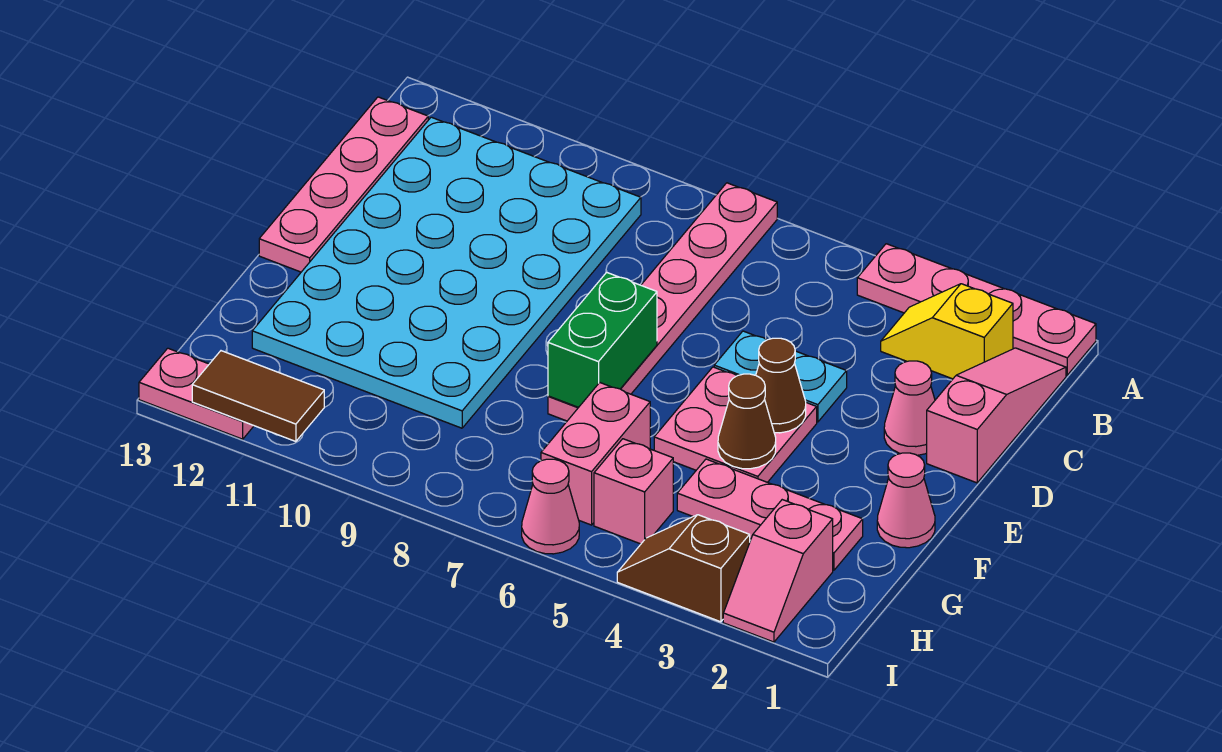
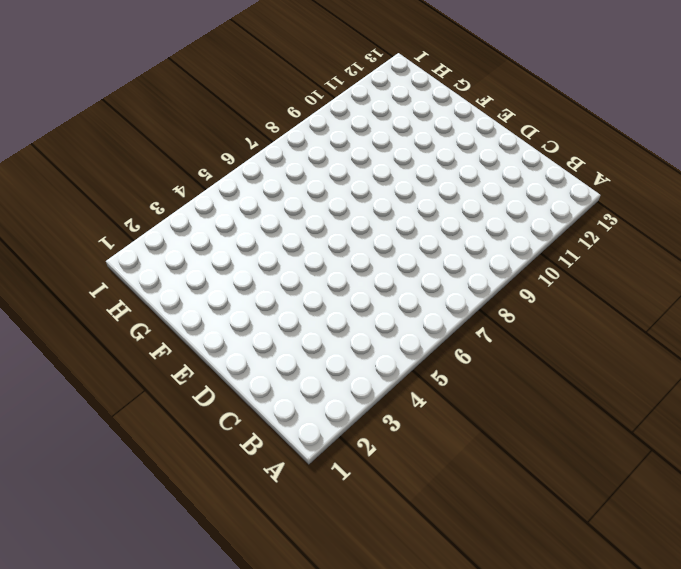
none -> pink plate A1:A4 level 1
none -> pink plate A7:F7 level 1
none -> pink slope B1:D1 level 1 top D

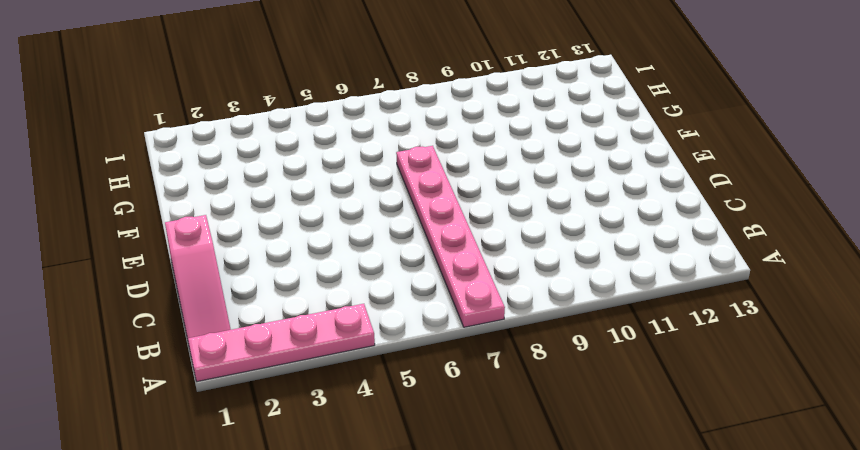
none -> yellow slope B2:B3 level 1 top 2
none -> cyan plate B9:G12 level 1
none -> pink plate B13:E13 level 1

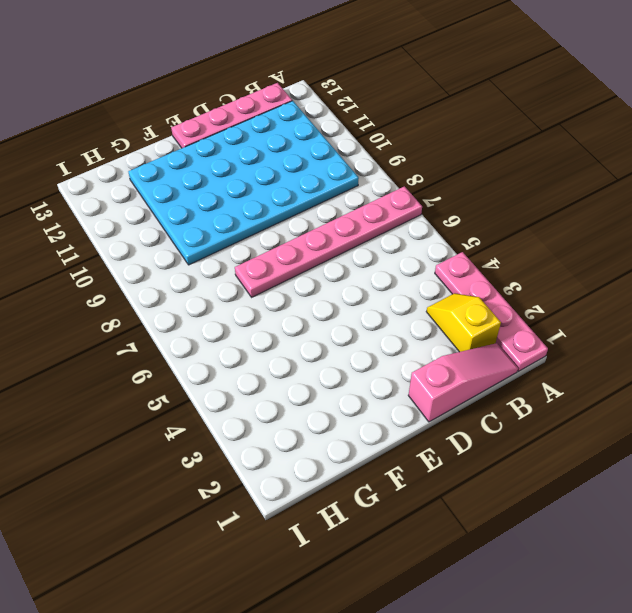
none -> pink cone D2 level 1
none -> cyan plate D4:D5 level 1
none -> pink plate E4:F5 level 1

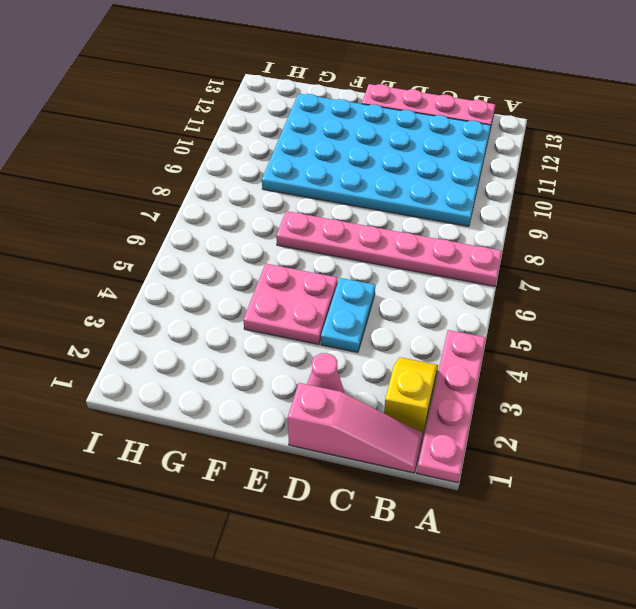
none -> pink cone F1 level 1
none -> pink plate G2:G4 level 1
none -> pink brick G6:H6 level 1

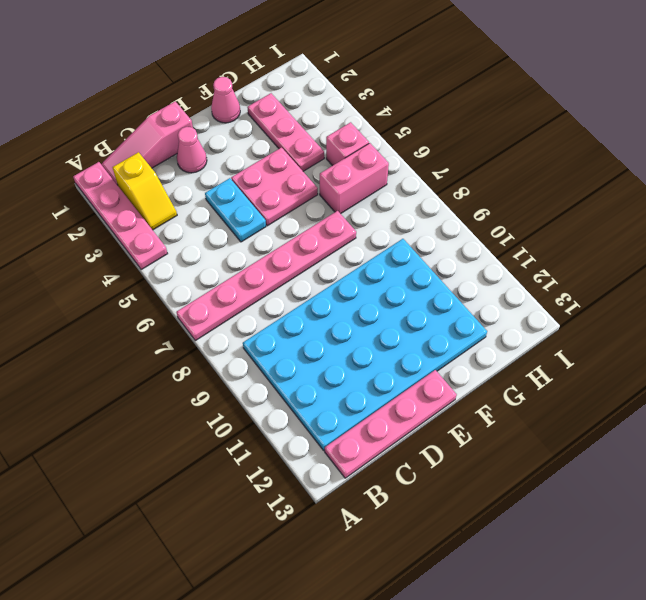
none -> pink slope H2:I2 level 1 top H
none -> brown slope I3:I4 level 1 top 3
none -> pink cone I6 level 1

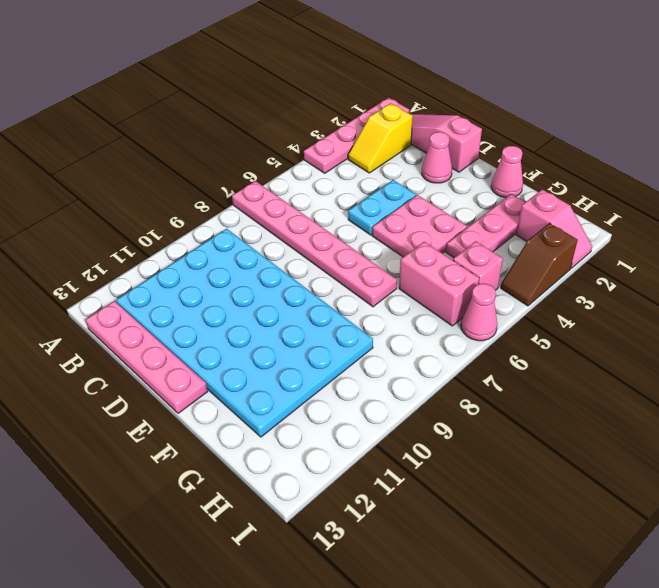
none -> pink plate I12:I13 level 1
none -> brown cone E4 level 2
none -> green brick E7:F7 level 2

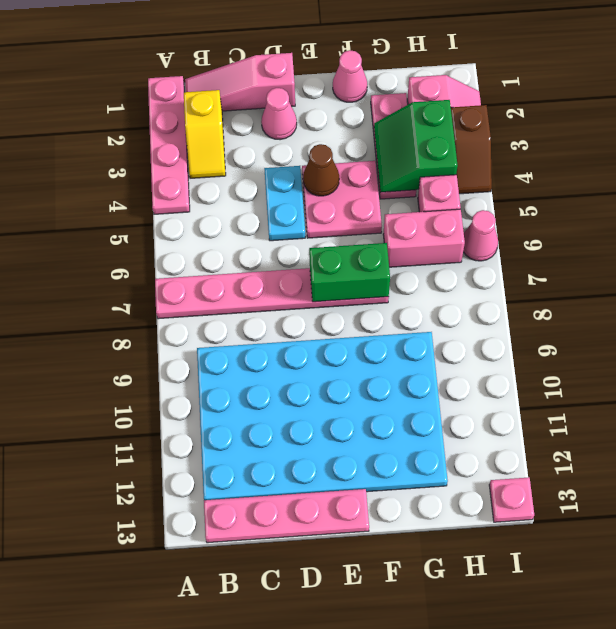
green slope G3:H4 level 2 top H -> none
pink plate I13 level 1 -> pink plate I12:I13 level 1
none -> brown cone F4 level 2
none -> brown tile I11:I12 level 2

